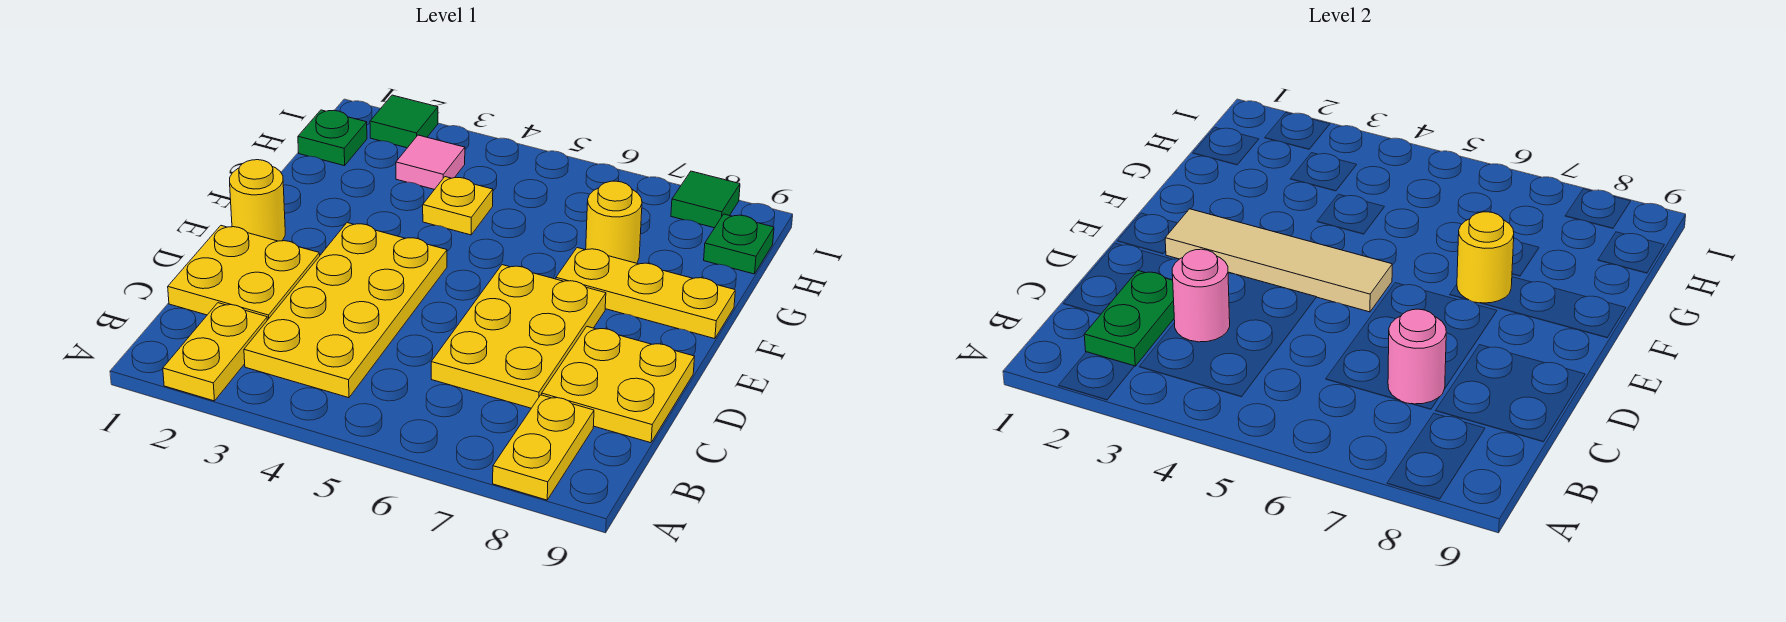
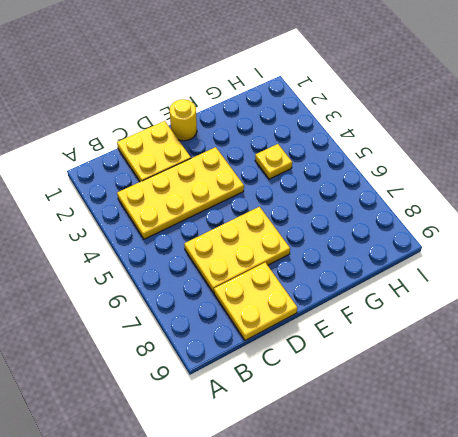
none -> yellow plate A2:B2 level 1
none -> yellow plate A8:B8 level 1
none -> yellow plate F7:F9 level 1

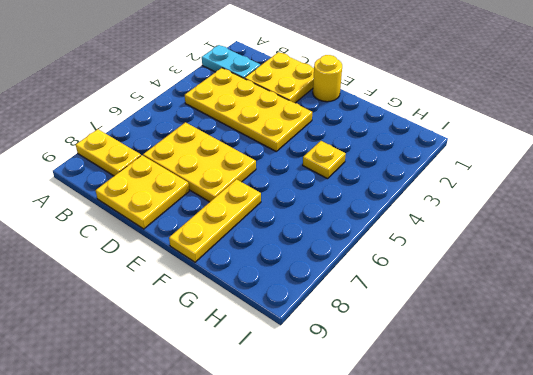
cyan plate A2:B2 level 1 -> yellow plate A2:B2 level 1
none -> yellow round brick G7 level 1
none -> green plate H1 level 1
none -> pink tile H3 level 1

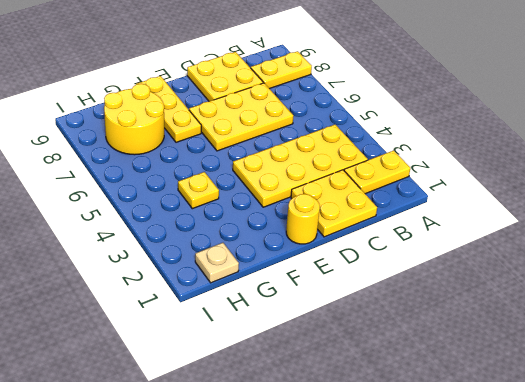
yellow round brick G7:H8 level 1 -> yellow round brick G7 level 1
tan plate H1 level 1 -> green plate H1 level 1
none -> pink tile H3 level 1
none -> green plate H9 level 1
none -> green tile I2 level 1

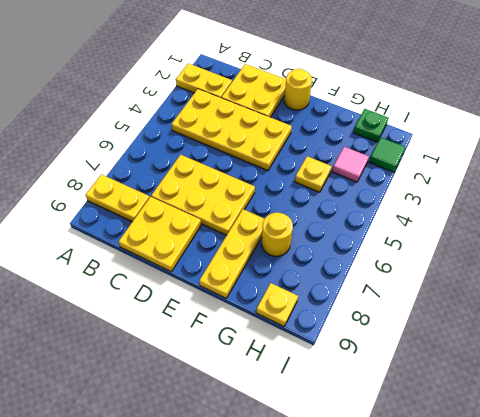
yellow plate H9 level 1 -> green plate H9 level 1
none -> green tile I8 level 1
none -> green plate B2:C2 level 2
none -> pink round brick C3 level 2

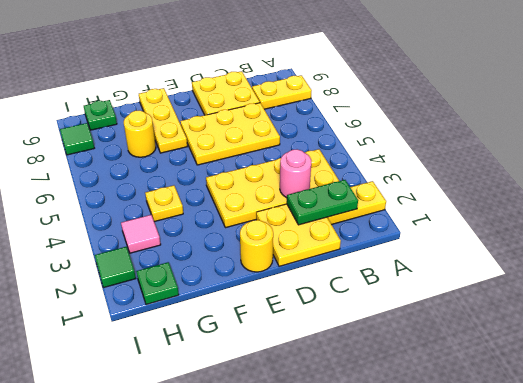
none -> pink round brick C7 level 2
none -> tan tile E2:E5 level 2
none -> yellow round brick F7 level 2

